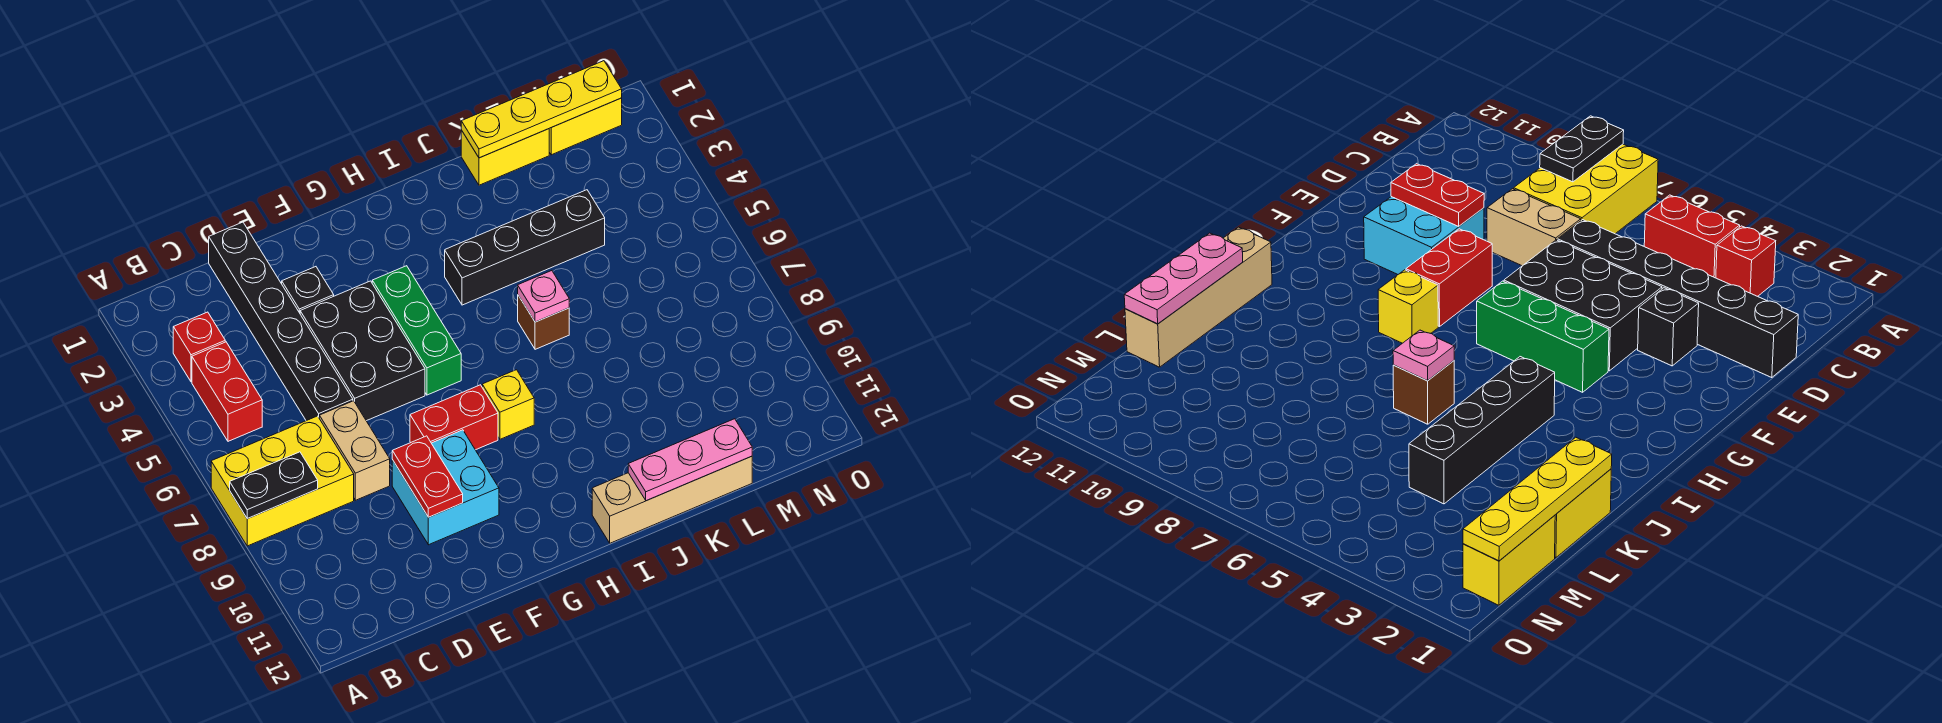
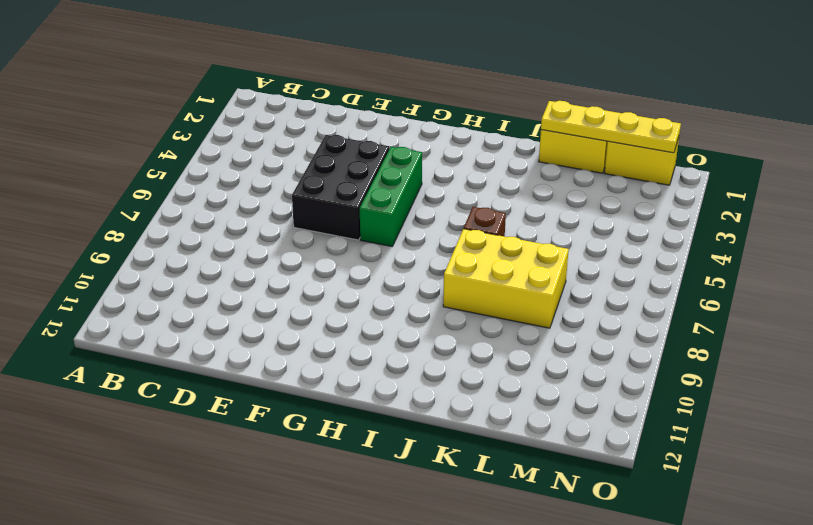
yellow brick J7:L8 level 1 -> yellow brick A7:C8 level 1
none -> red brick B3 level 1
none -> red brick B4:B5 level 1
none -> black brick D1:D6 level 1

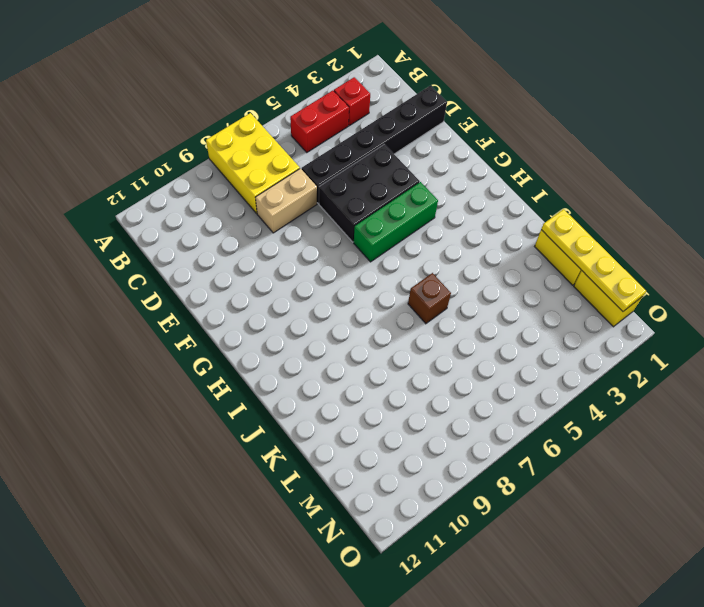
none -> black brick E3 level 1
none -> cyan brick E9:F10 level 1
none -> red brick F8:G8 level 1

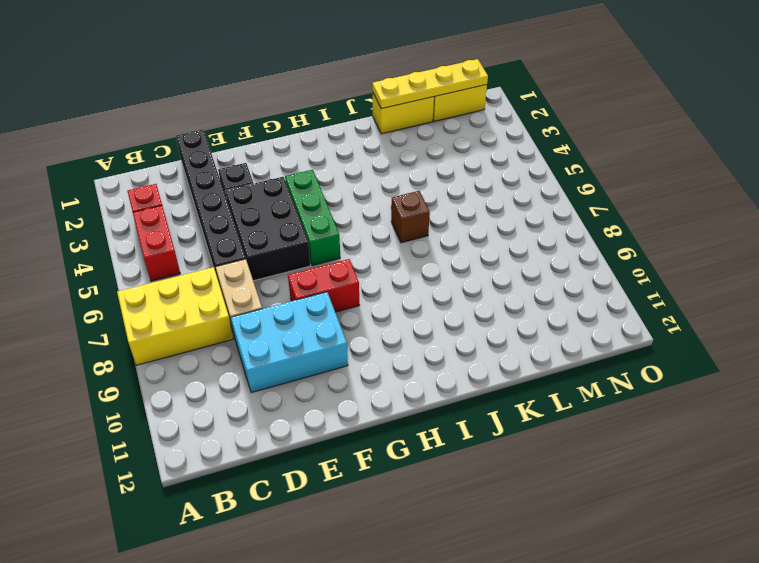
cyan brick D9:F10 level 1 -> cyan brick E9:F10 level 1
none -> yellow brick H8 level 1
none -> black brick I4:L4 level 1
none -> tan brick I12:L12 level 1

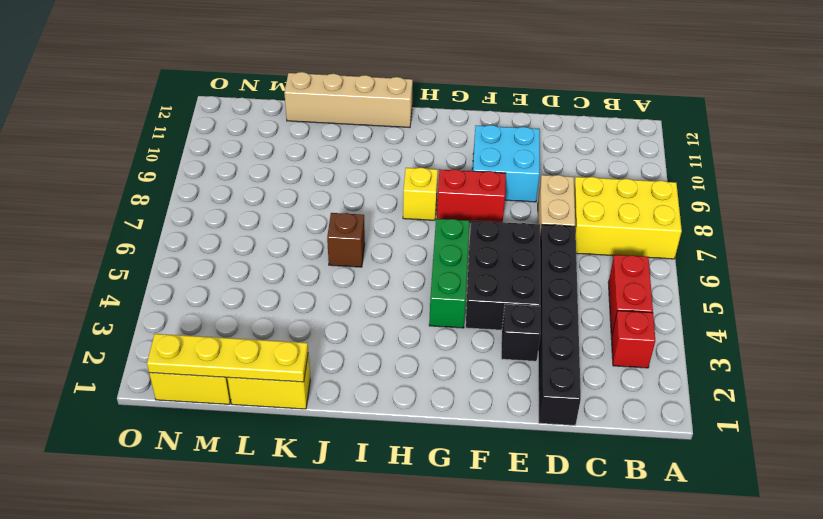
none -> black brick I4:L4 level 1
none -> black plate A8:B8 level 2
none -> red plate E9:E10 level 2

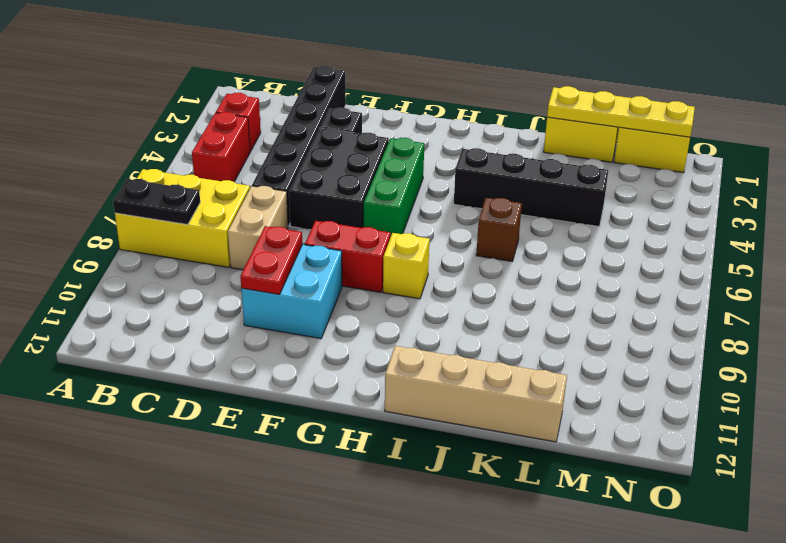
none -> pink plate J6 level 2
none -> pink plate J12:L12 level 2

